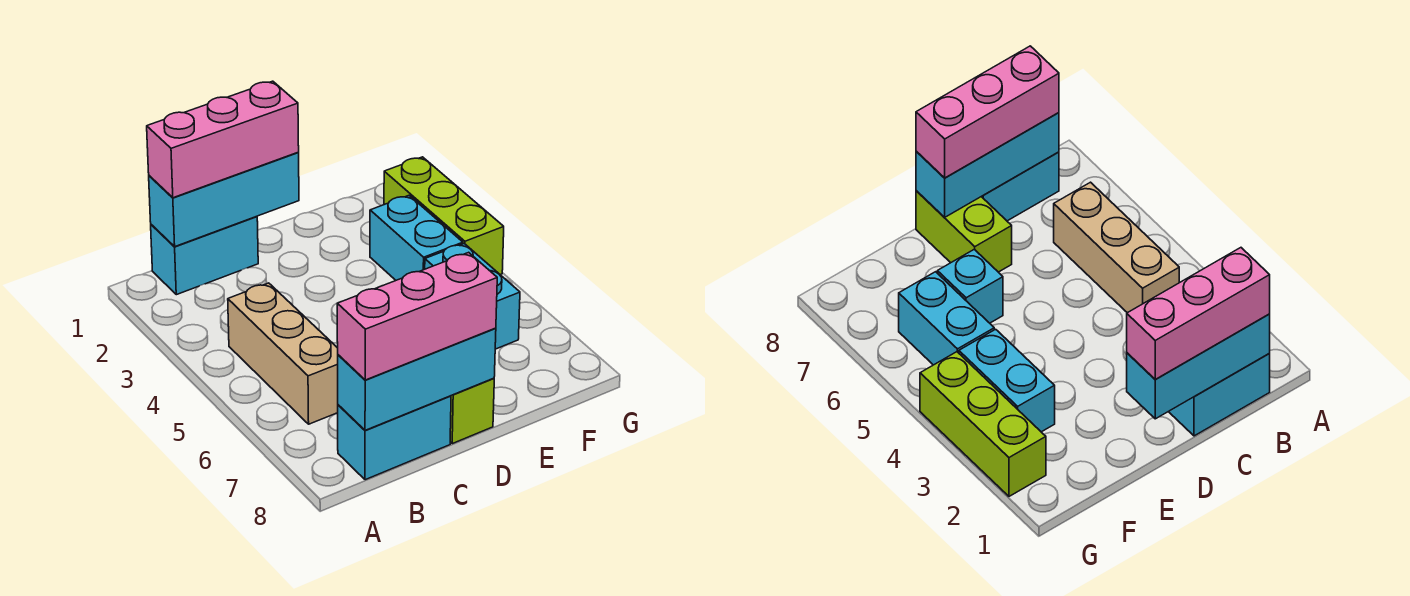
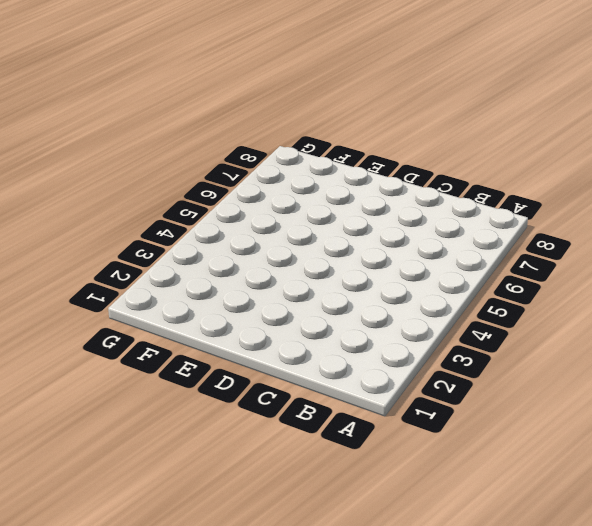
none -> cyan brick B1:C1 level 1
none -> tan brick B4:B6 level 1
none -> cyan brick B8:C8 level 1

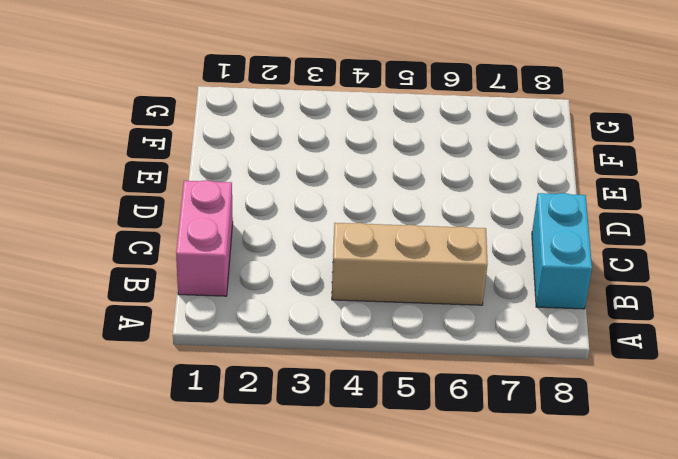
pink brick B1:C1 level 1 -> cyan brick B1:C1 level 1
none -> lime brick D7:D8 level 1
none -> cyan brick E6 level 1
none -> cyan brick F3:F4 level 1

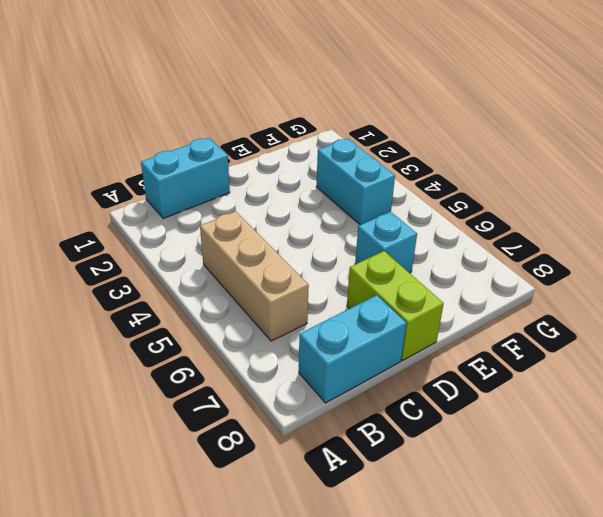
none -> cyan brick F5:F6 level 1
none -> lime brick G2:G4 level 1
none -> cyan brick B1:D1 level 2

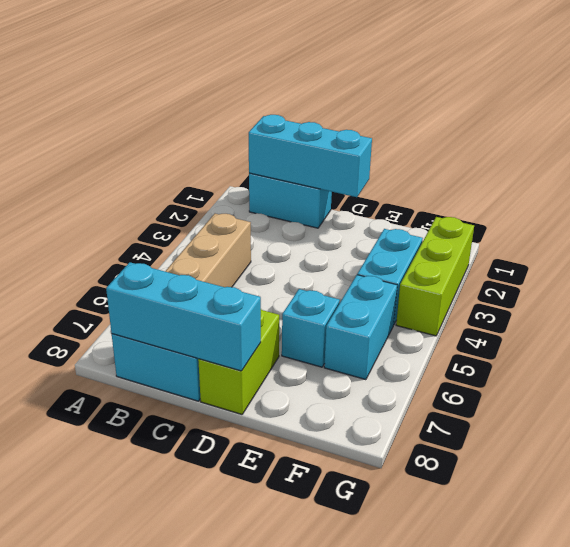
none -> pink brick B1:D1 level 3
none -> pink brick B8:D8 level 3

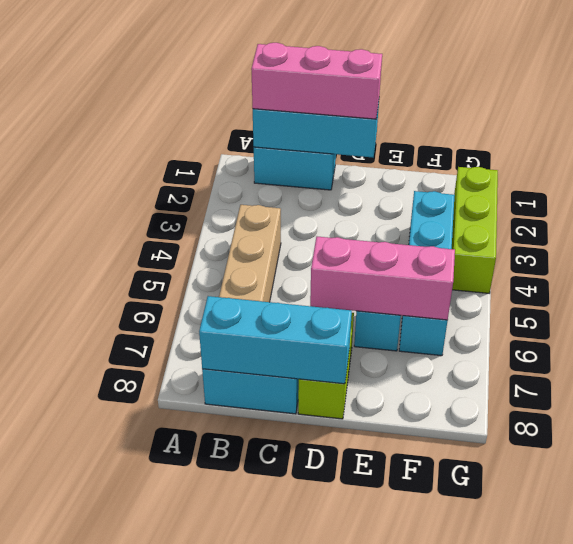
pink brick D6:F6 level 2 -> pink brick B8:D8 level 3

